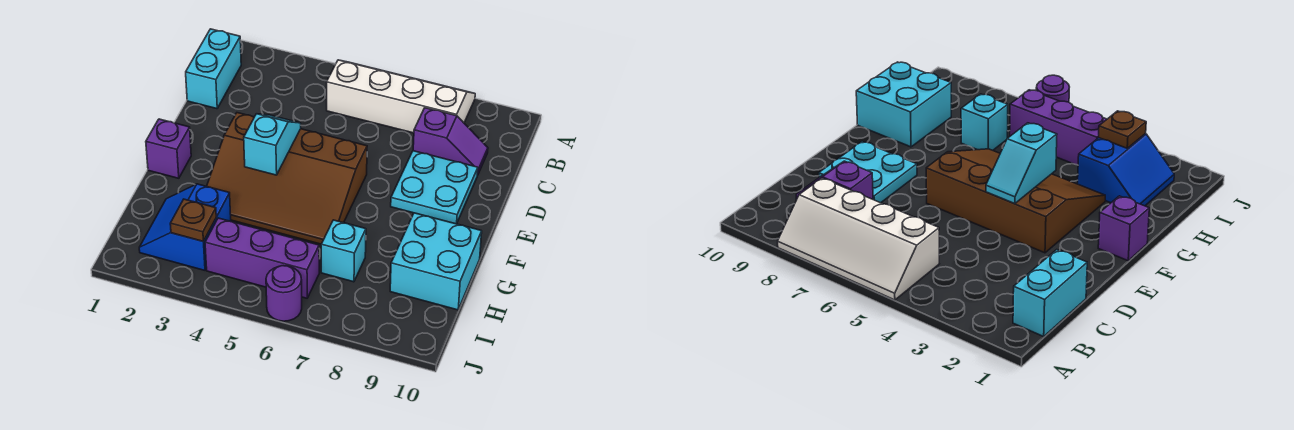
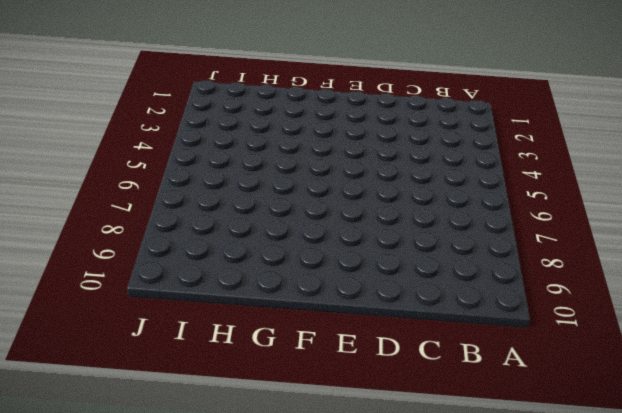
none -> white slope A5:B8 level 1 top B
none -> cyan brick B1:C1 level 1
none -> purple slope C8:C9 level 1 top 8

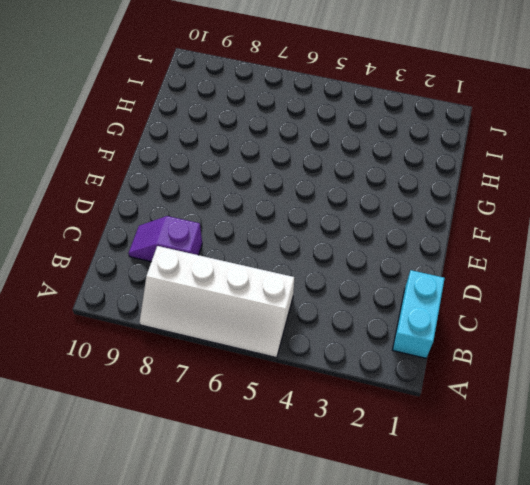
none -> cyan plate D8:E9 level 1
none -> brown slope E3:G6 level 1 top E
none -> purple brick F1 level 1

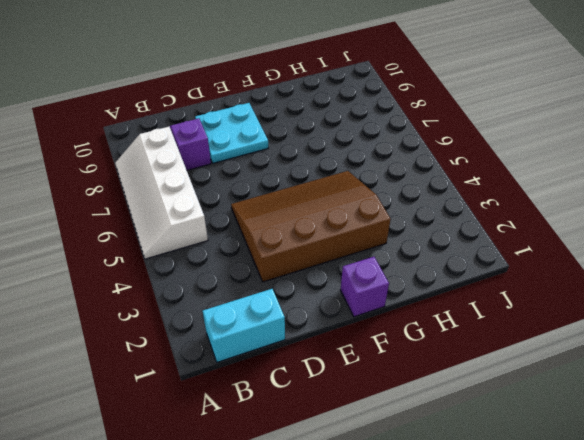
brown slope D3:G5 level 1 top 3 -> brown slope E3:G6 level 1 top E
none -> cyan brick G9:H10 level 1
none -> blue slope H2:I3 level 1 top 3
none -> cyan brick H7 level 1

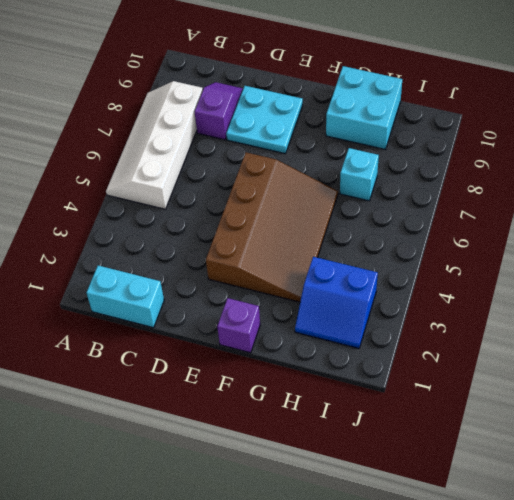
none -> purple brick I4:I6 level 1
none -> purple round brick J6 level 1
none -> cyan slope E4:F4 level 2 top F

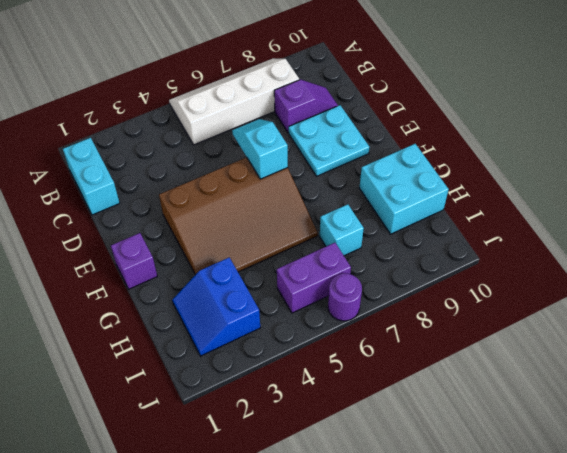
cyan slope D6:E6 level 2 top E -> cyan slope E4:F4 level 2 top F
purple brick I5:I6 level 1 -> purple brick I4:I6 level 1
none -> brown plate I3 level 2

